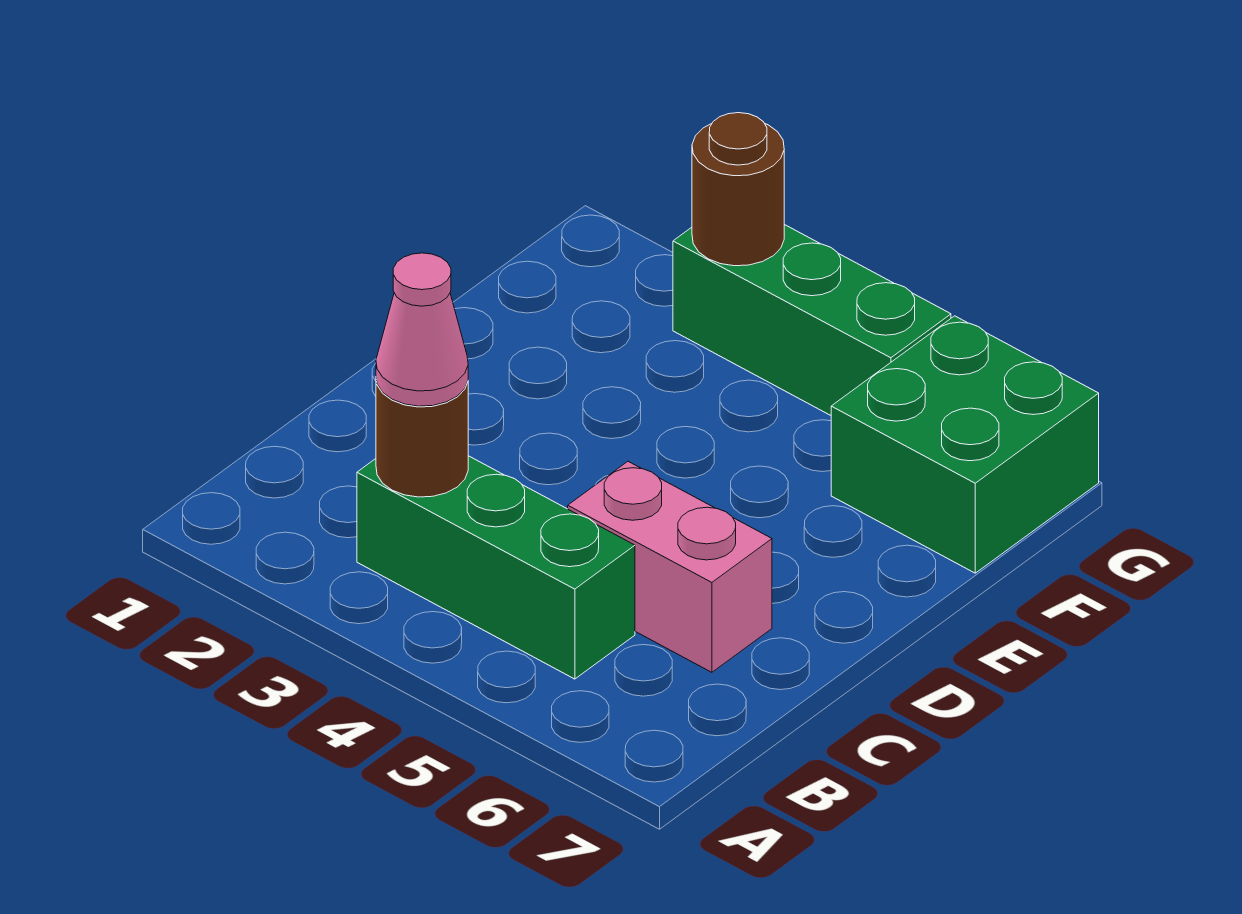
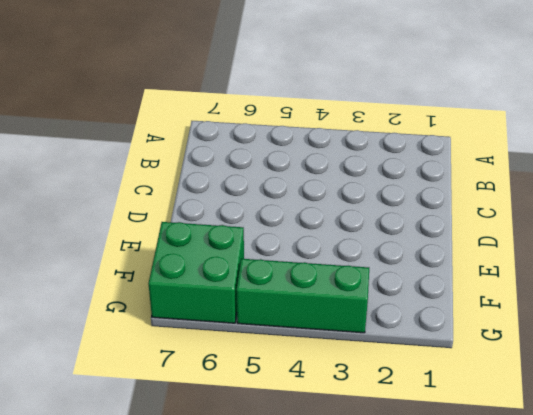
none -> green brick B3:B5 level 1
none -> pink brick C5:C6 level 1

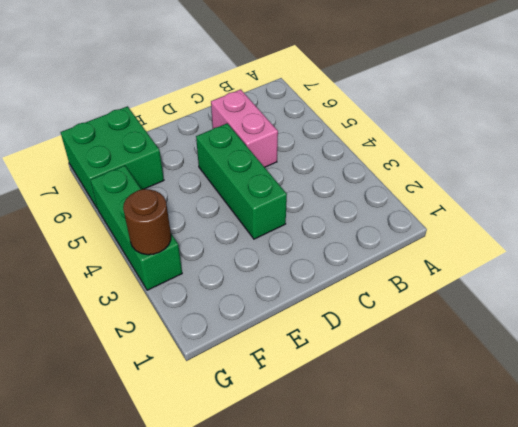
green brick D3:D5 level 1 -> green brick B3:B5 level 1
none -> brown round brick B3 level 2
none -> pink cone B3 level 3

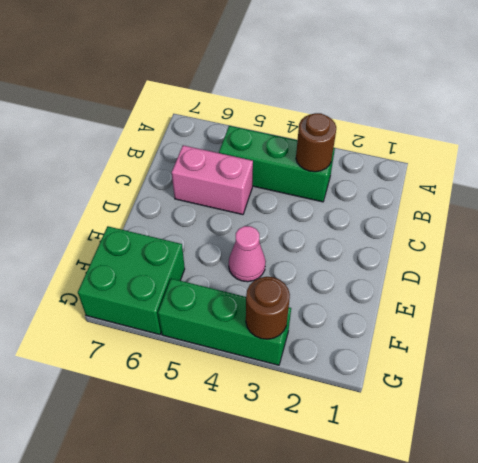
pink cone E4 level 1 -> pink cone B3 level 3

